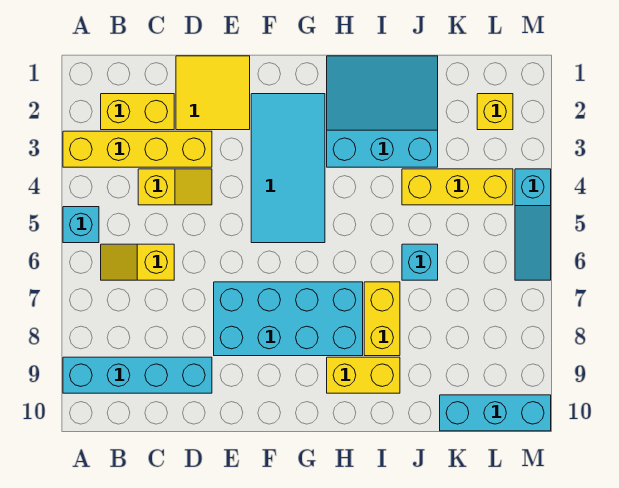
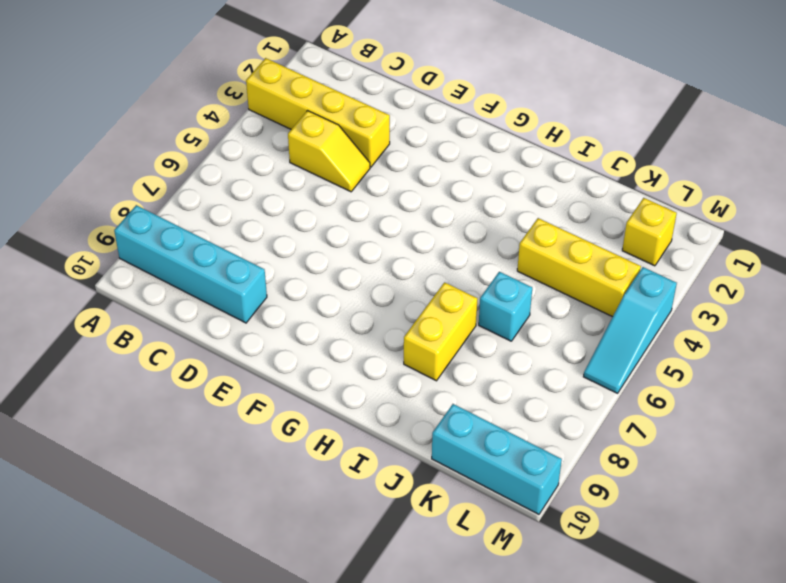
none -> cyan brick A5 level 1
none -> yellow brick B2:C2 level 1
none -> yellow slope B6:C6 level 1 top C

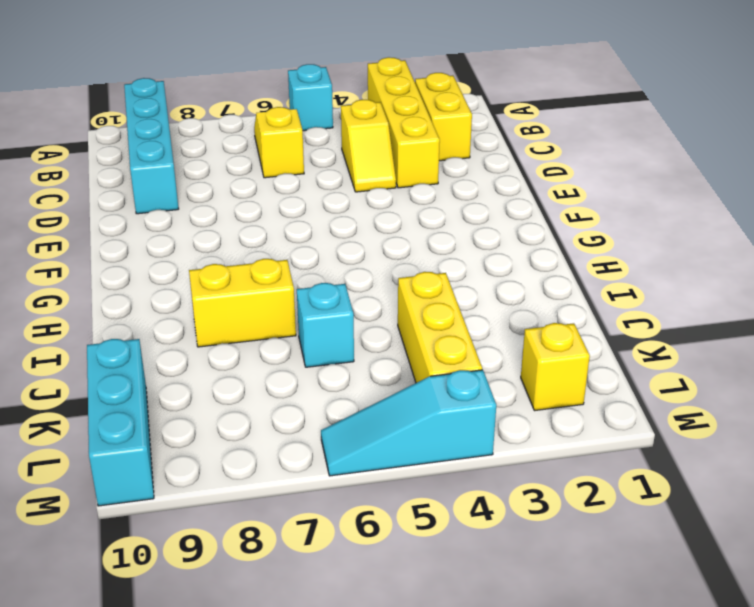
none -> yellow tile D1:E2 level 1
none -> cyan brick E7:H8 level 1
none -> cyan tile F2:G5 level 1

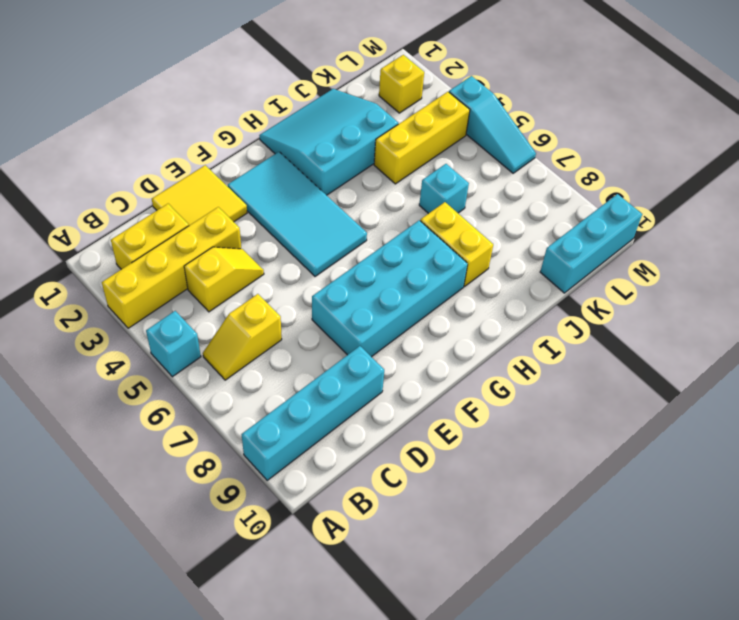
none -> yellow brick H9:I9 level 1

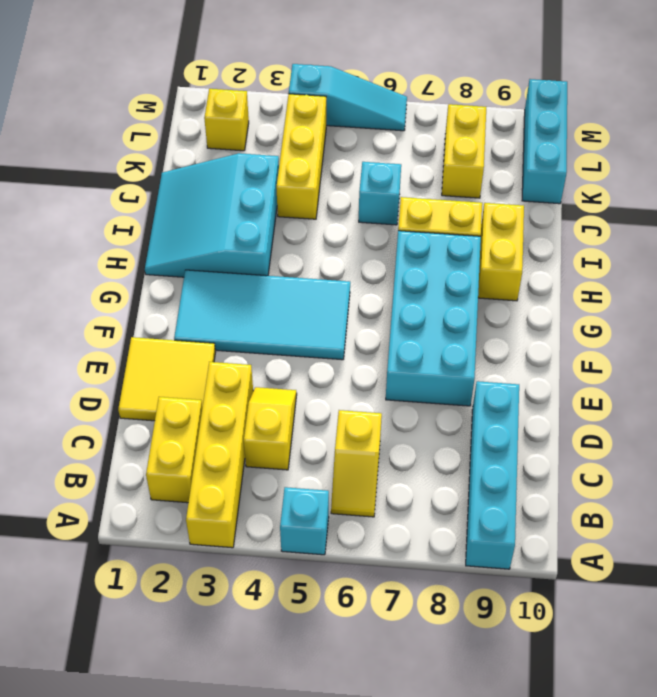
yellow brick K8:L8 level 1 -> none

